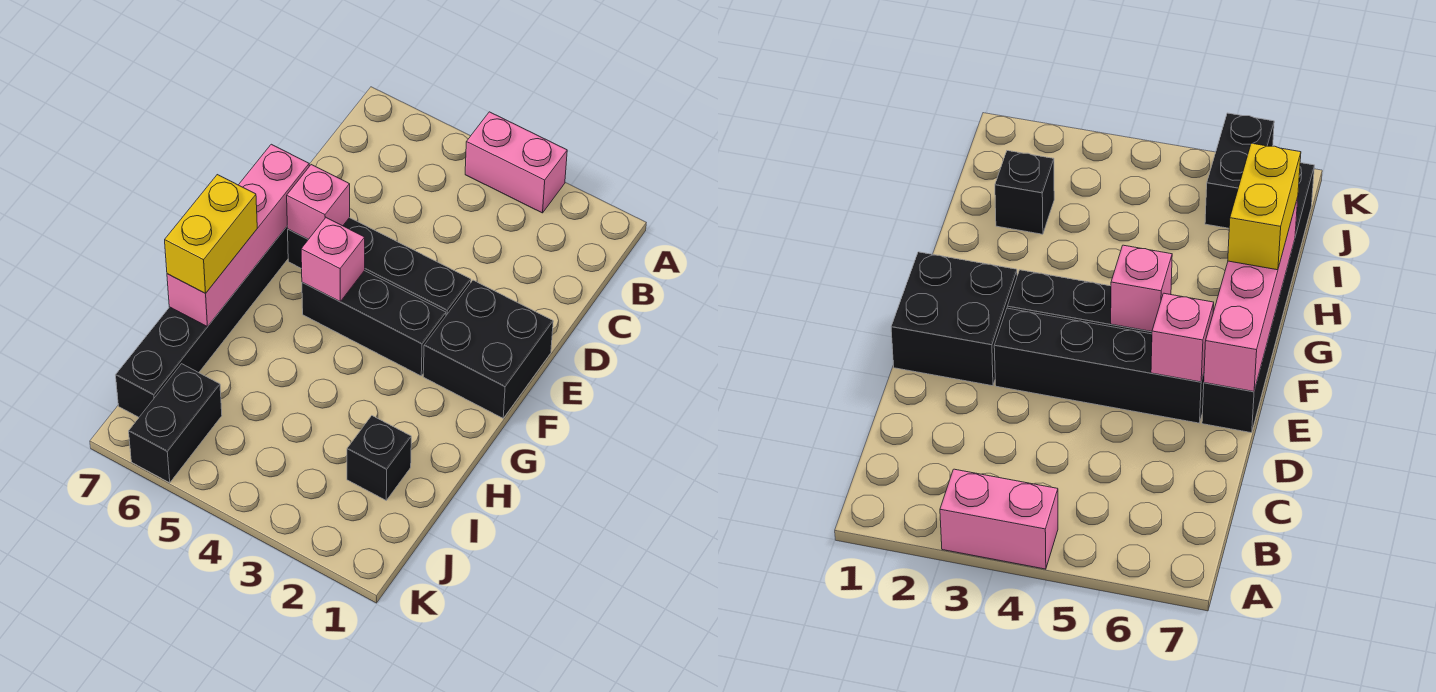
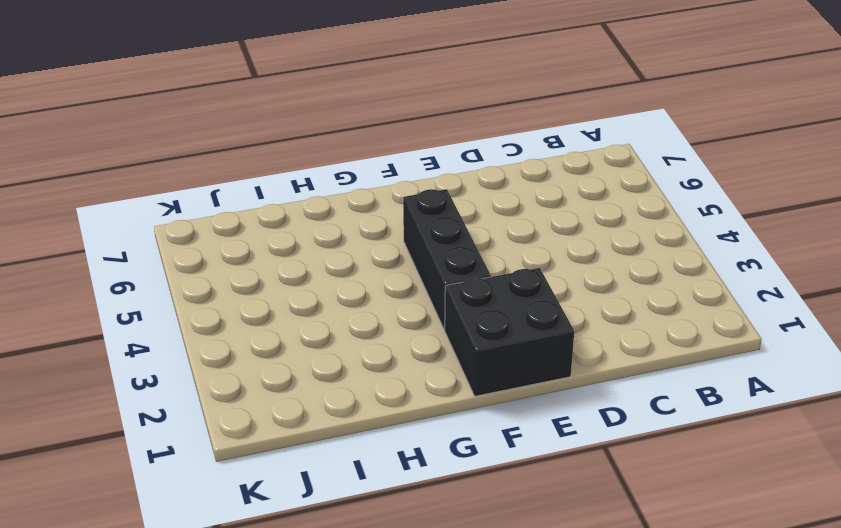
none -> pink brick A3:A4 level 1
none -> black brick E3:E6 level 1

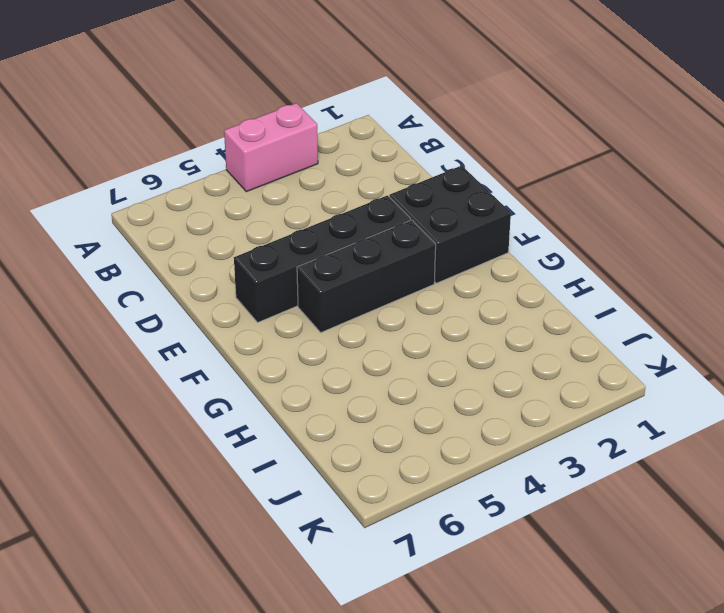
none -> black brick E7:J7 level 1
none -> black brick I2 level 1

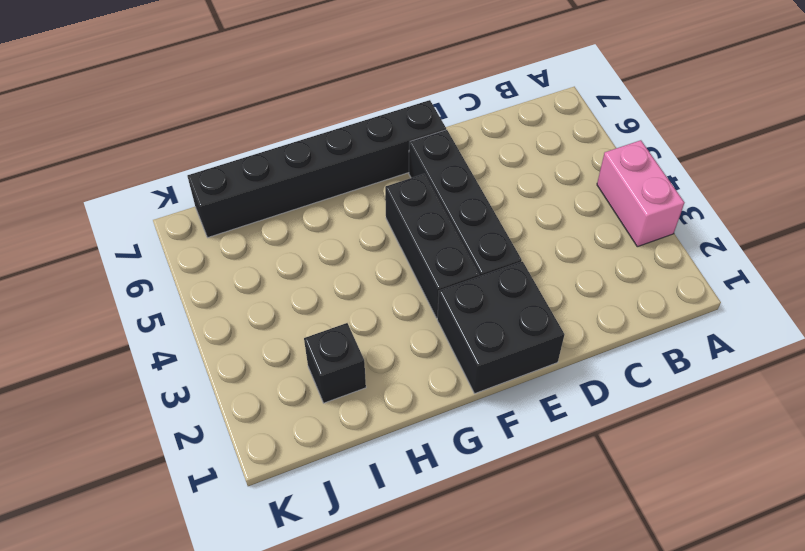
none -> black brick J6:K6 level 1
none -> pink brick E6 level 2

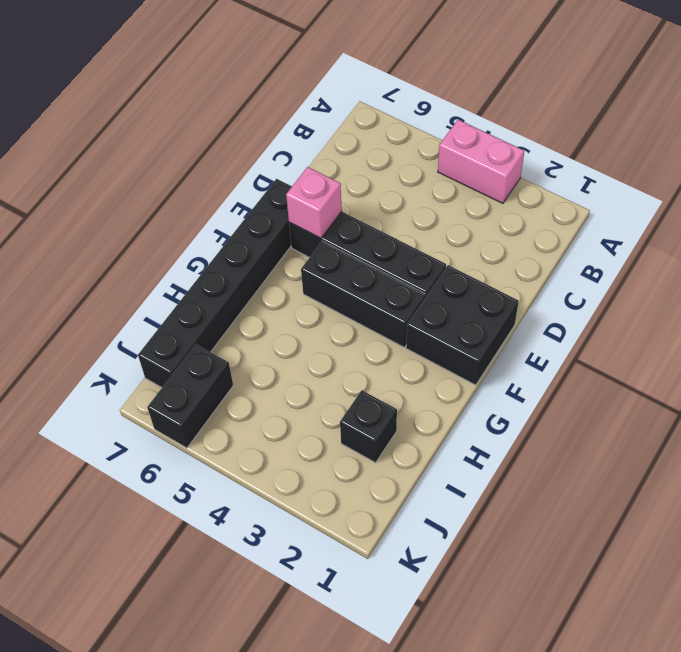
none -> pink brick E7:H7 level 2
none -> pink brick F5 level 2

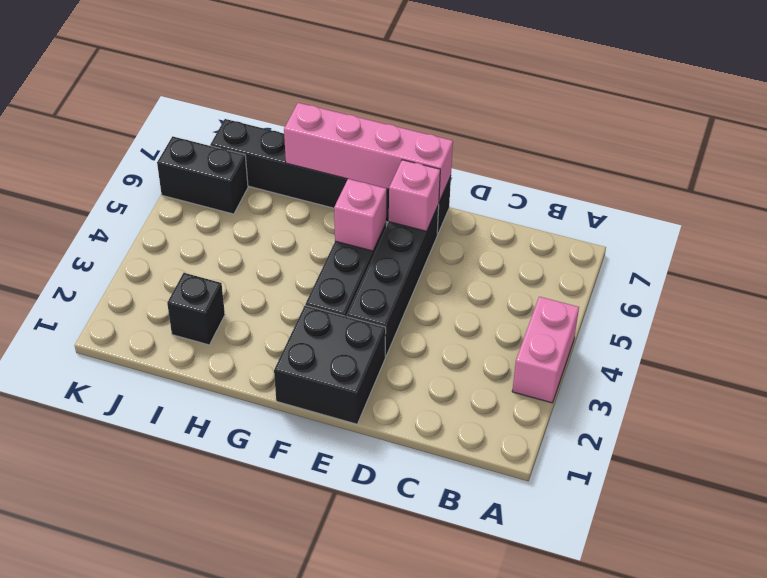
none -> yellow brick G7:H7 level 3

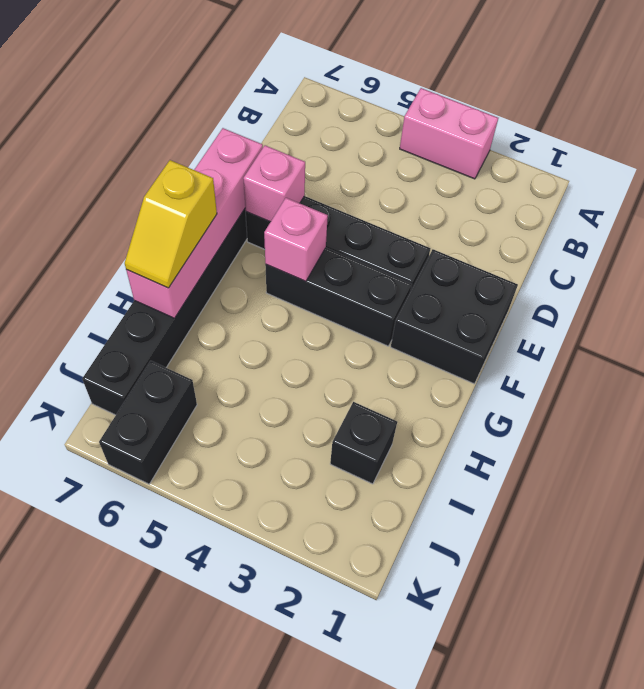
yellow slope G7:H7 level 3 top G -> yellow brick G7:H7 level 3

